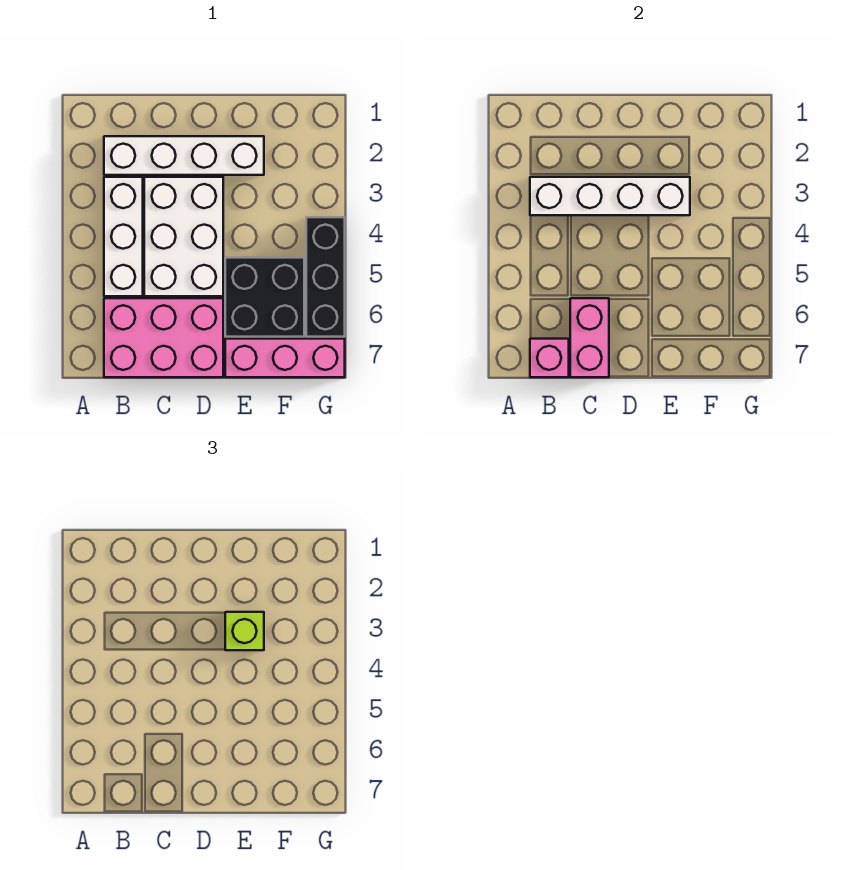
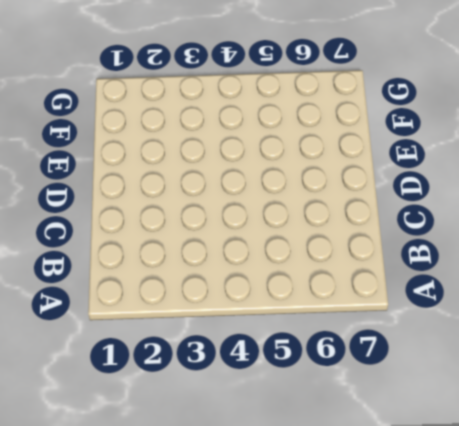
none -> white brick B2:E2 level 1
none -> white brick B3:B5 level 1

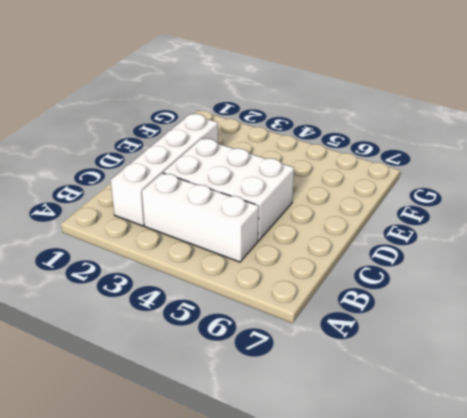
none -> pink brick B6:D7 level 1
none -> black brick E5:F6 level 1

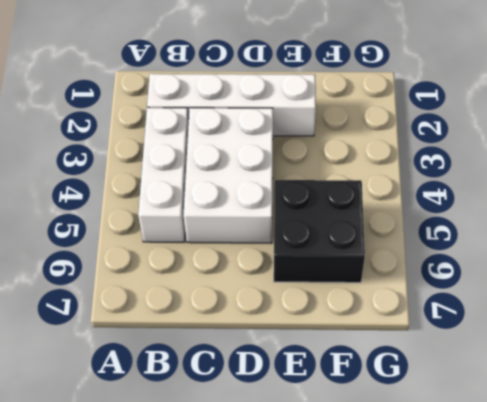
none -> pink brick B6:D7 level 1
none -> pink brick E7:G7 level 1

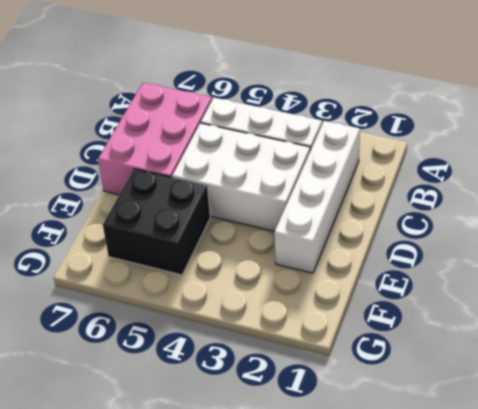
none -> pink brick E7:G7 level 1
none -> black brick G4:G6 level 1

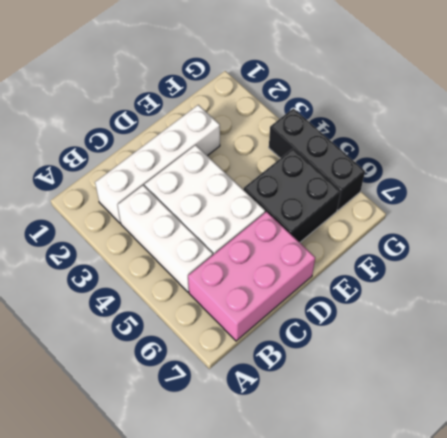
none -> pink brick E7:G7 level 1
none -> white brick B3:E3 level 2

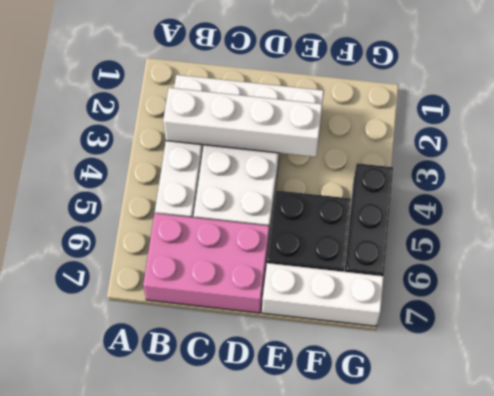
white brick E7:G7 level 1 -> pink brick E7:G7 level 1
none -> pink brick B7 level 2
none -> pink brick C6:C7 level 2

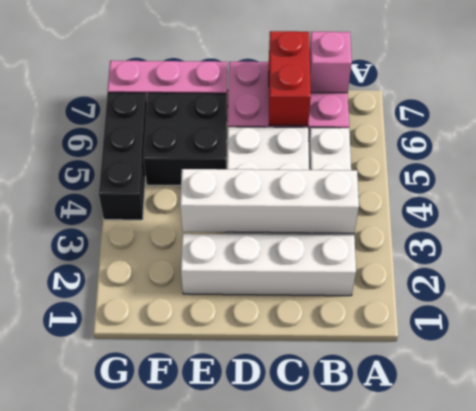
red brick C6:C7 level 2 -> pink brick C6:C7 level 2
none -> lime brick E3 level 3

